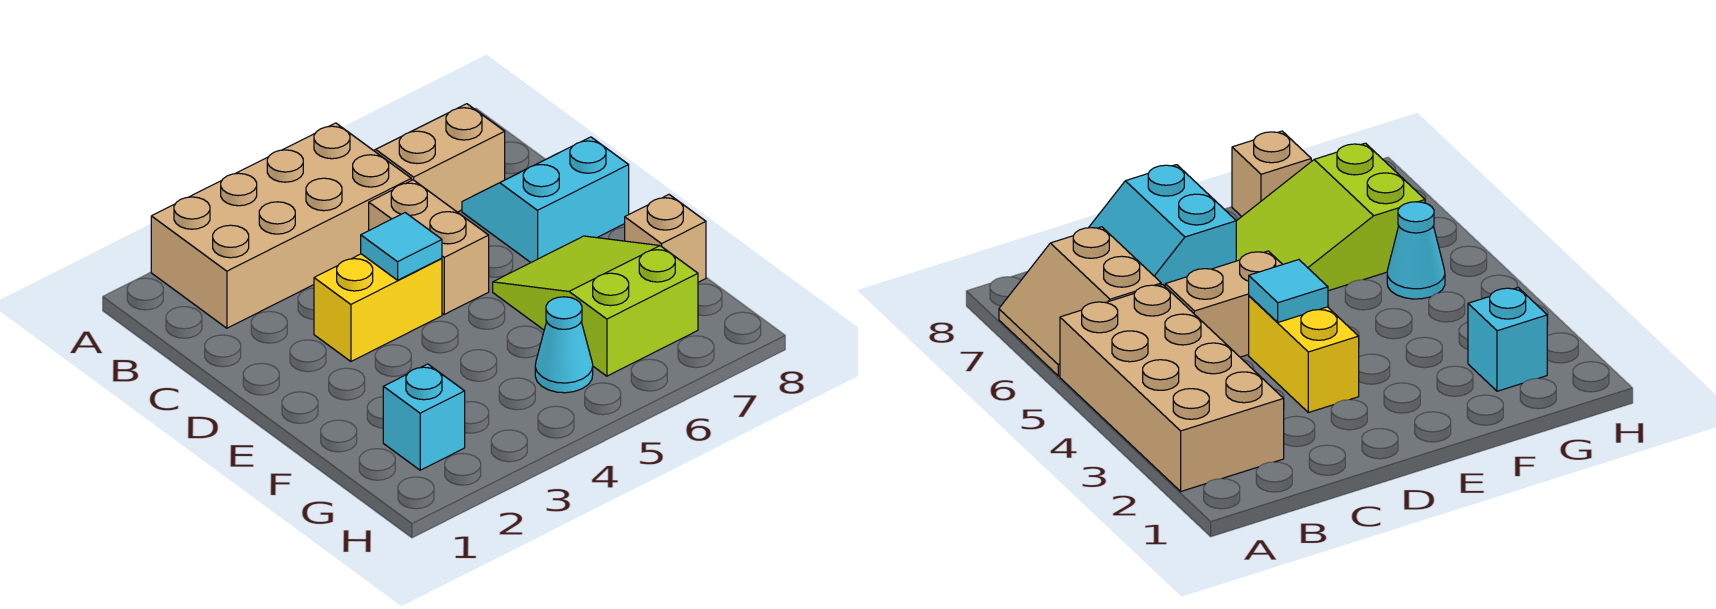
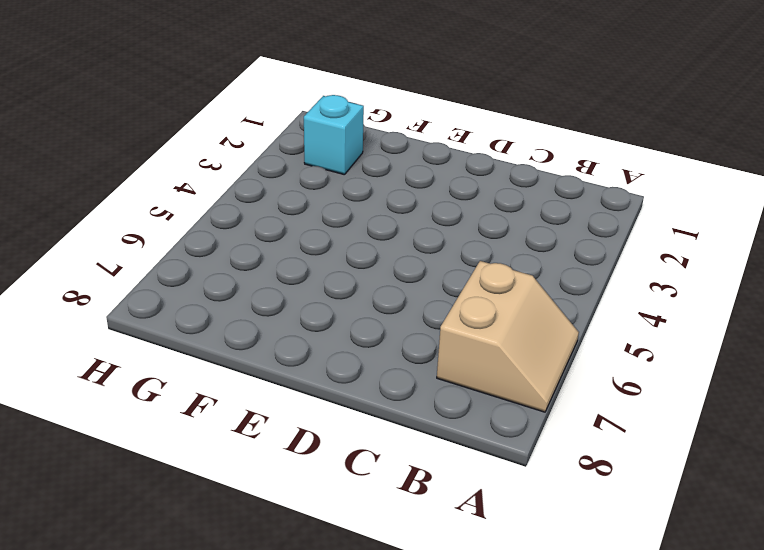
none -> tan brick A2:B5 level 1
none -> tan brick C5:D5 level 1

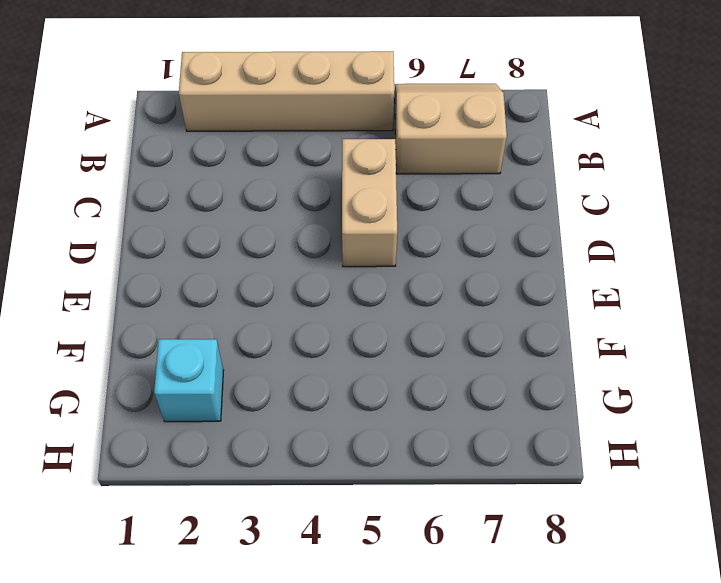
tan brick A2:A5 level 1 -> tan brick A2:B5 level 1
none -> cyan slope C7:D8 level 1 top D
none -> yellow brick D3:D4 level 1

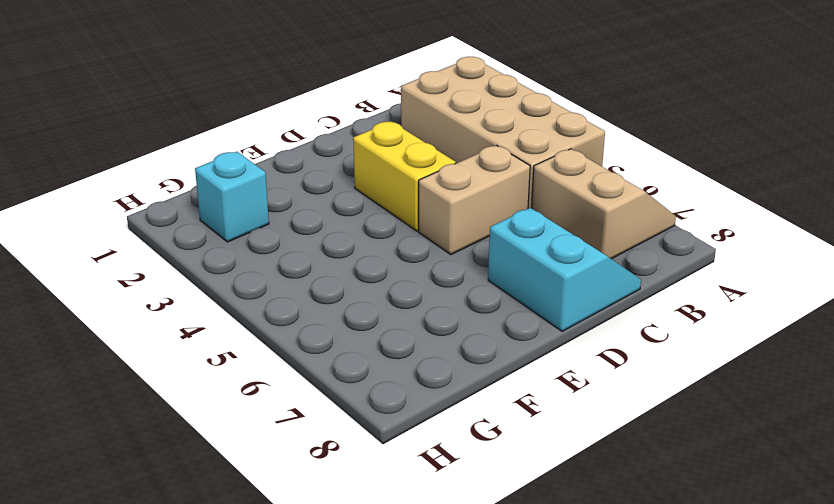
none -> lime slope E6:G7 level 1 top G
none -> tan brick F8 level 1

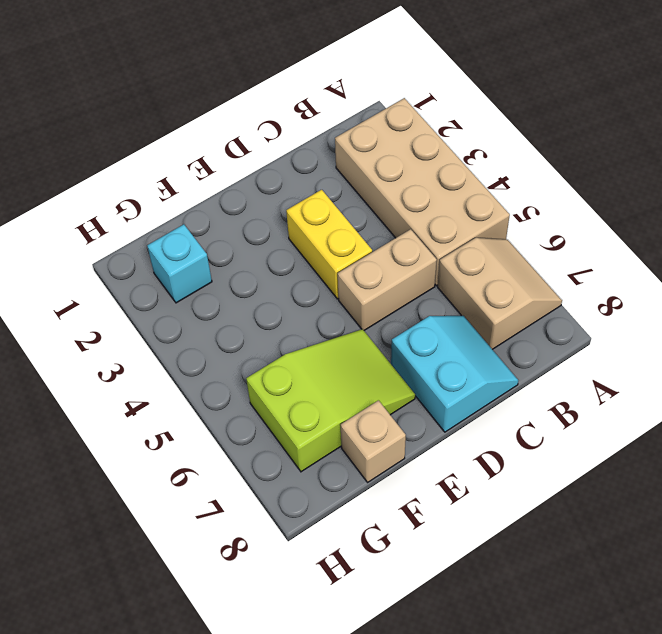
none -> cyan cone G5 level 1
none -> cyan tile D4 level 2

